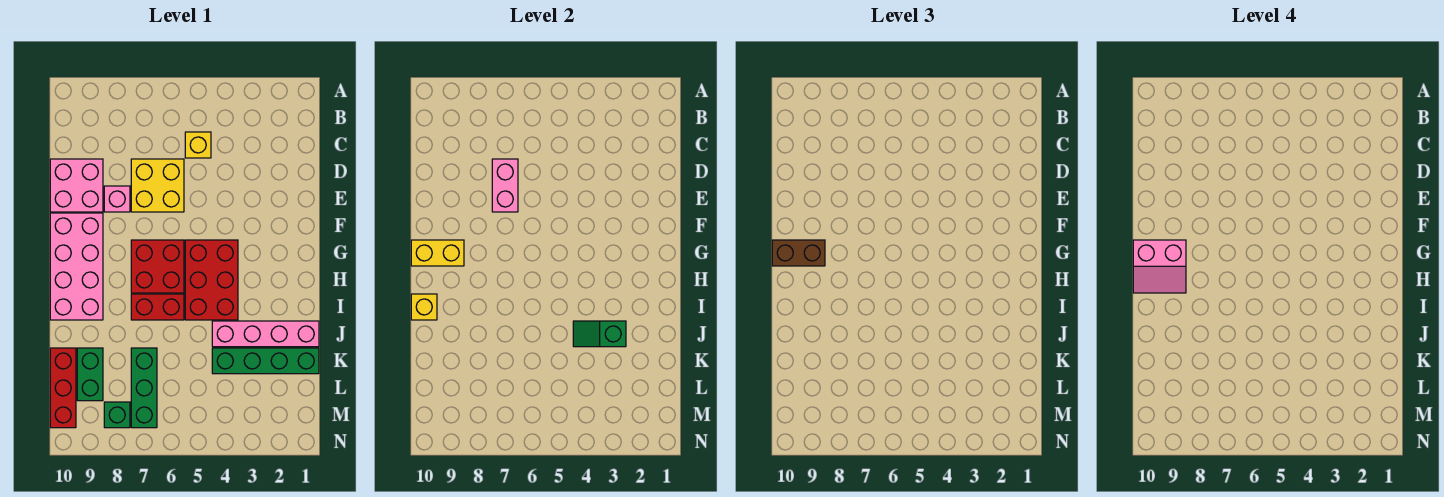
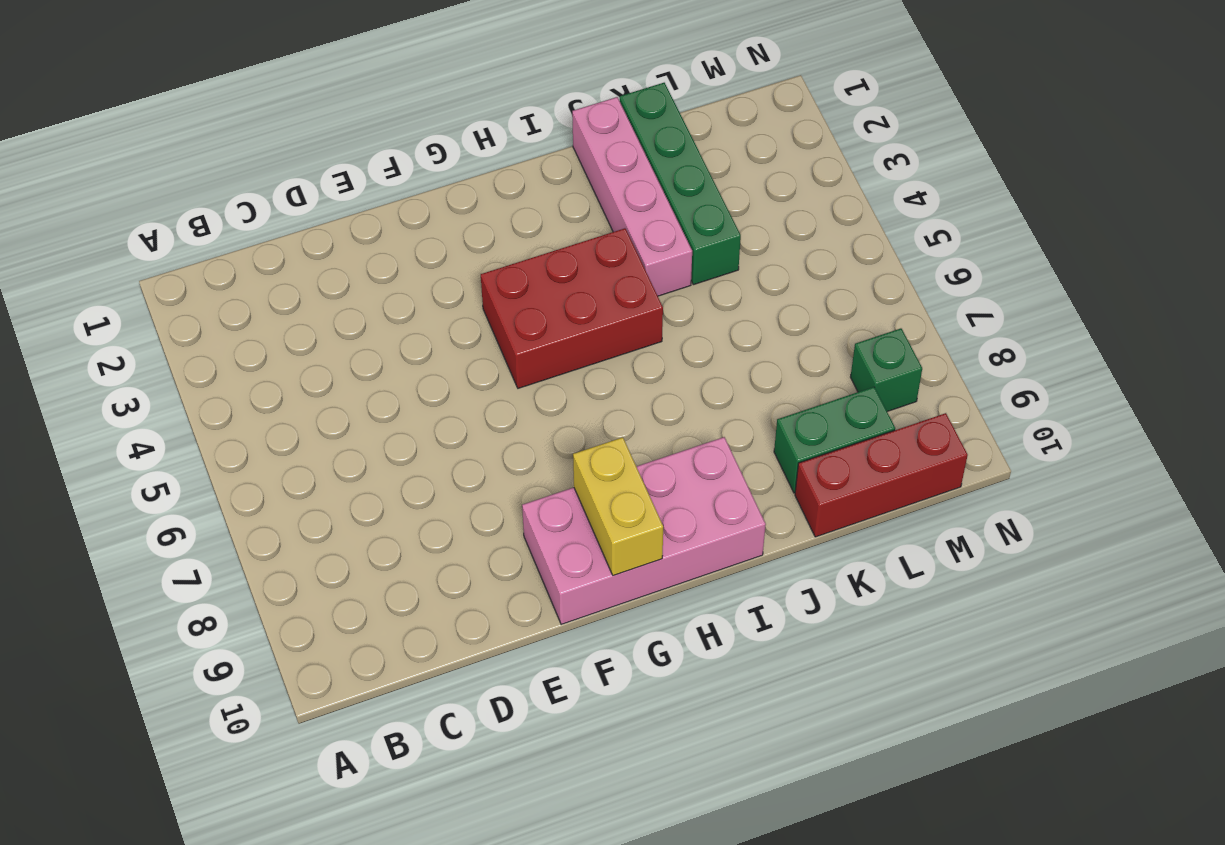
none -> yellow brick C5 level 1
none -> yellow brick D6:E7 level 1
none -> pink brick D9:E10 level 1

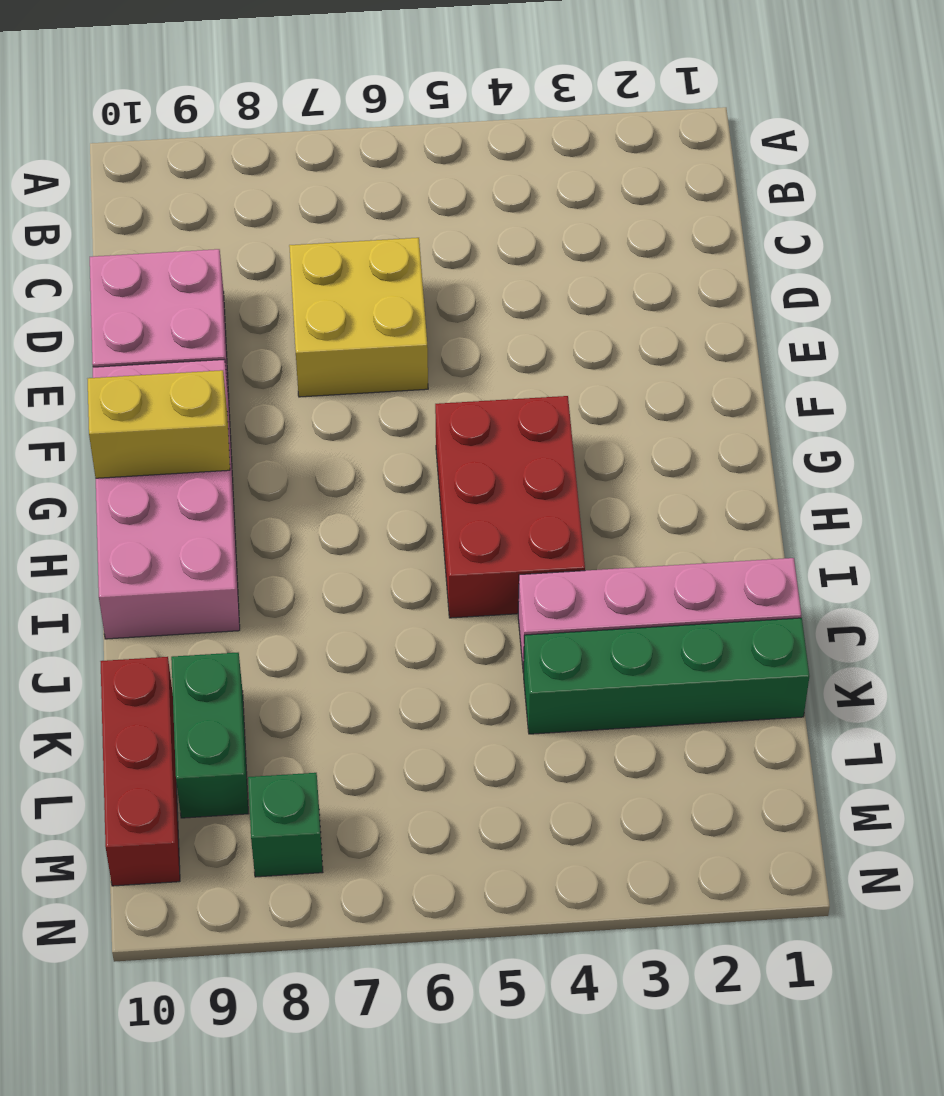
none -> yellow brick C5 level 1
none -> pink brick E8 level 1
none -> red brick G6:H7 level 1

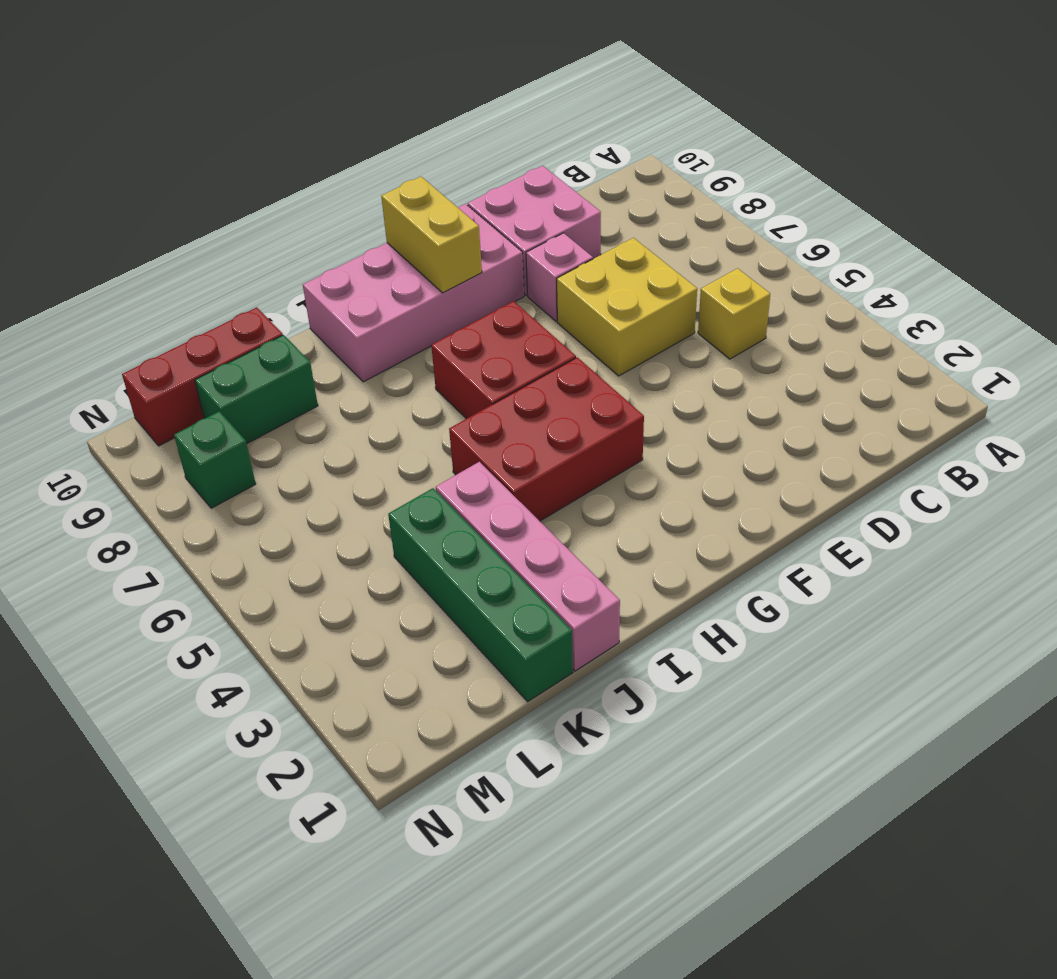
none -> red brick I6:I7 level 1
none -> green brick K7:M7 level 1
none -> pink brick D7:E7 level 2

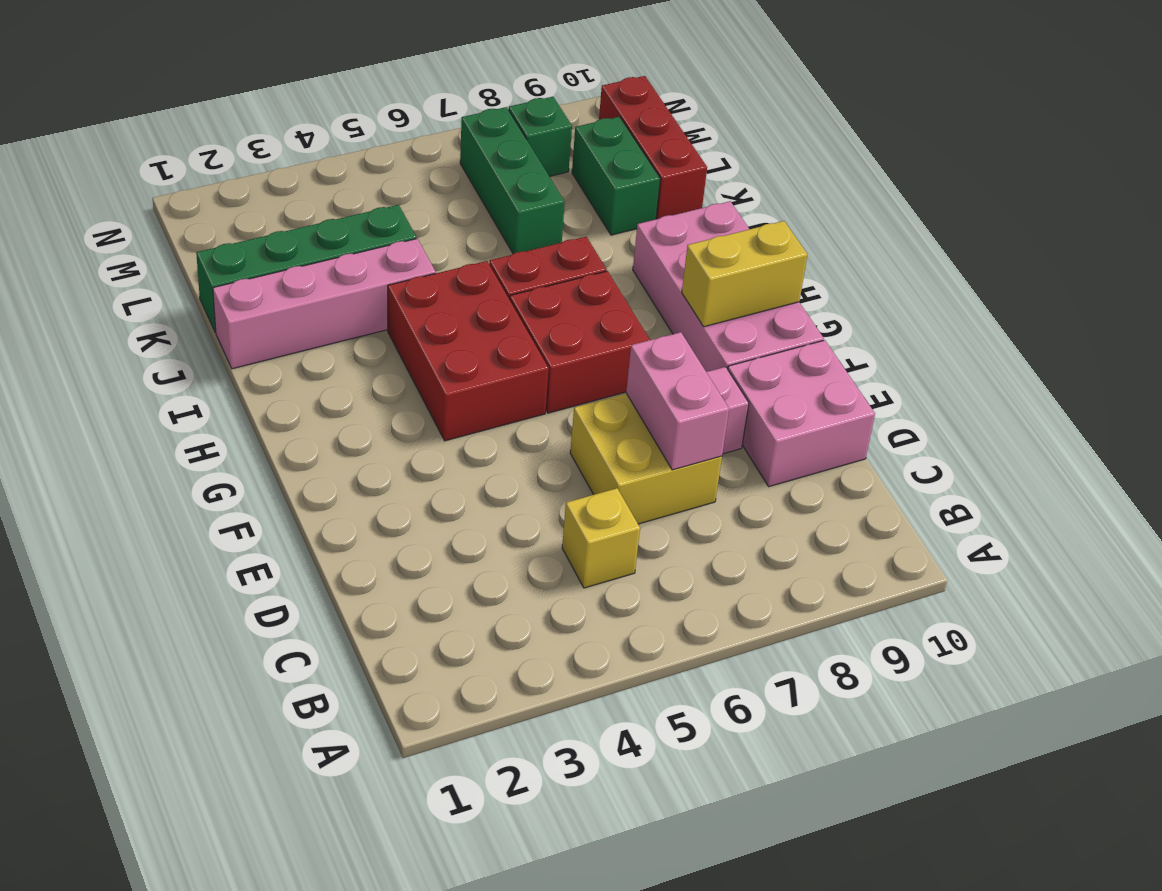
none -> yellow brick I10 level 2
none -> green slope J3:J4 level 2 top 3
none -> brown brick G9:G10 level 3

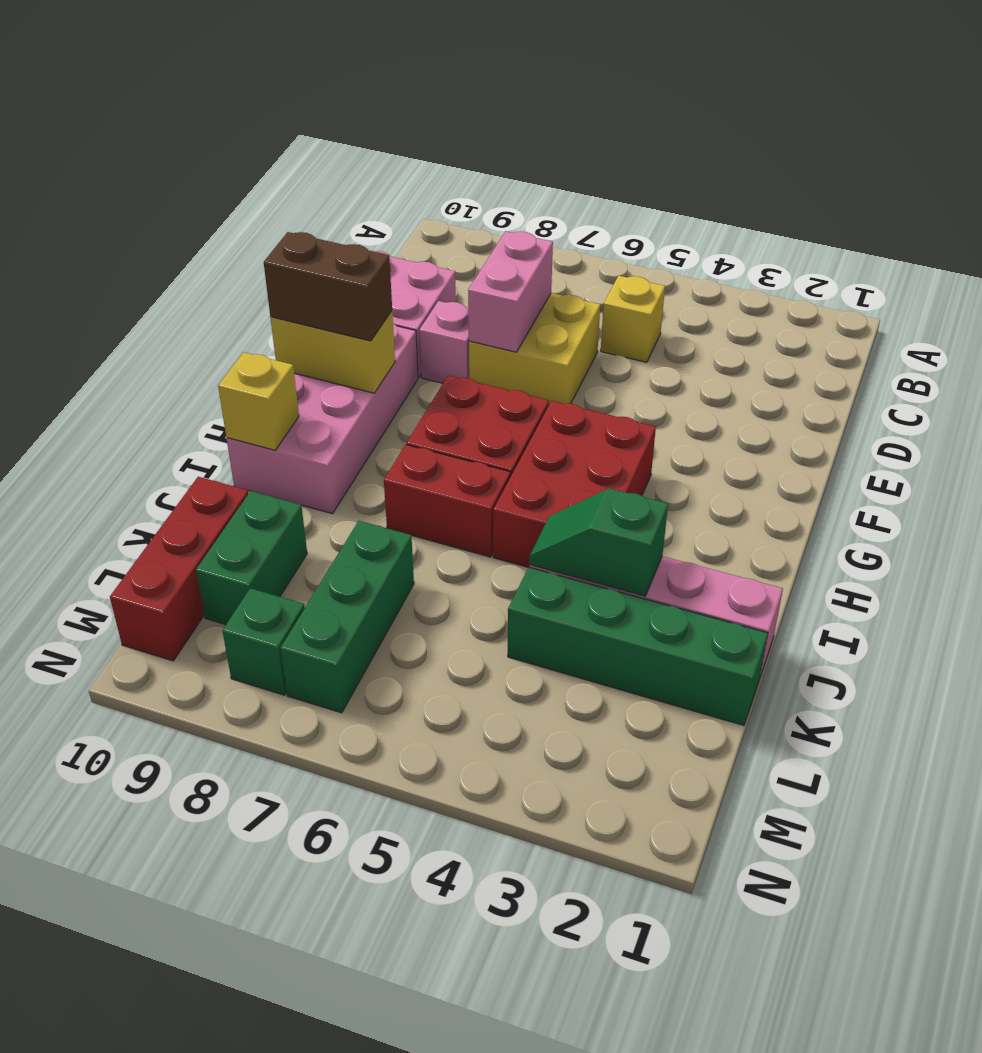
none -> pink slope G9:H10 level 4 top G

